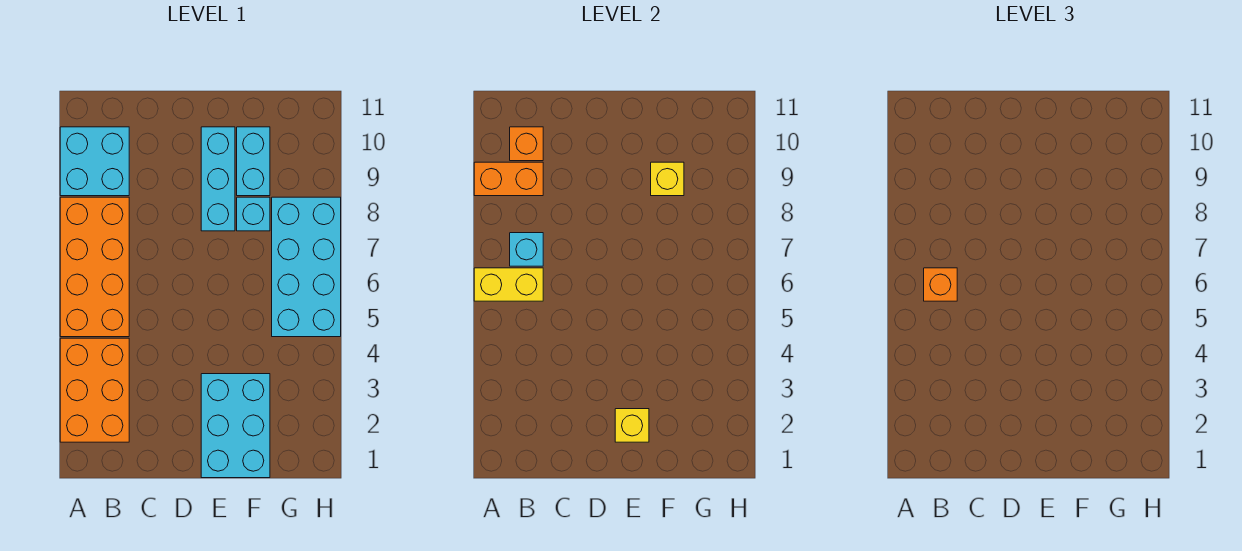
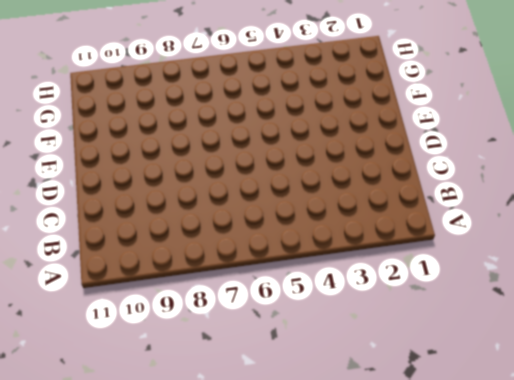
none -> orange brick A2:B4 level 1
none -> orange brick A5:B8 level 1
none -> cyan brick A9:B10 level 1

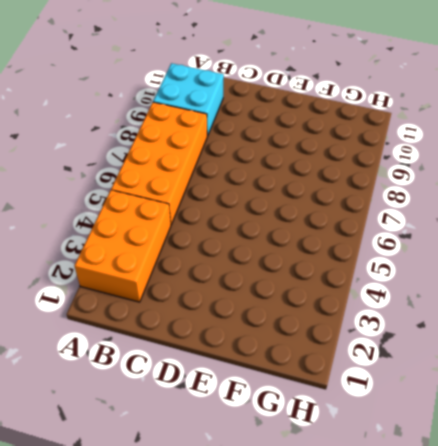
none -> cyan brick E1:F3 level 1
none -> cyan brick E8:E10 level 1
none -> cyan brick F8 level 1

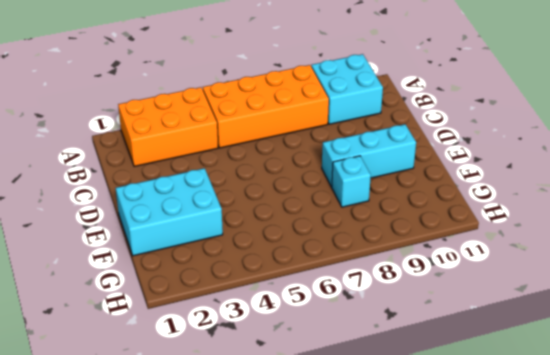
none -> cyan brick F9:F10 level 1
none -> cyan brick G5:H8 level 1
none -> yellow brick A6:B6 level 2

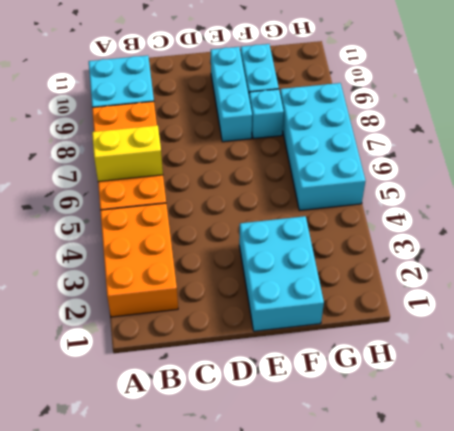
none -> orange brick A9:B9 level 2
none -> cyan brick B7 level 2
none -> orange brick B10 level 2

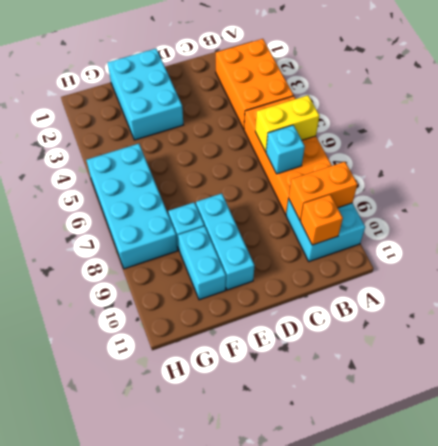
none -> yellow brick E2 level 2
none -> yellow brick F9 level 2
none -> orange brick B6 level 3

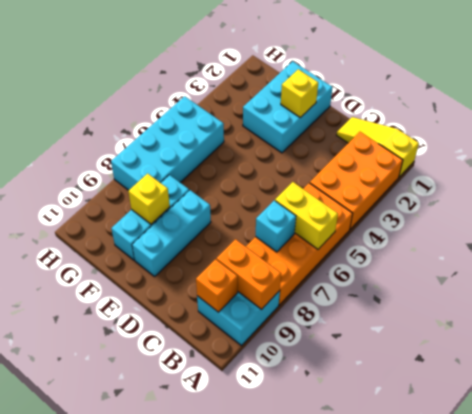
yellow slope A1:C1 level 1 top A -> none
none -> orange brick B6 level 3

